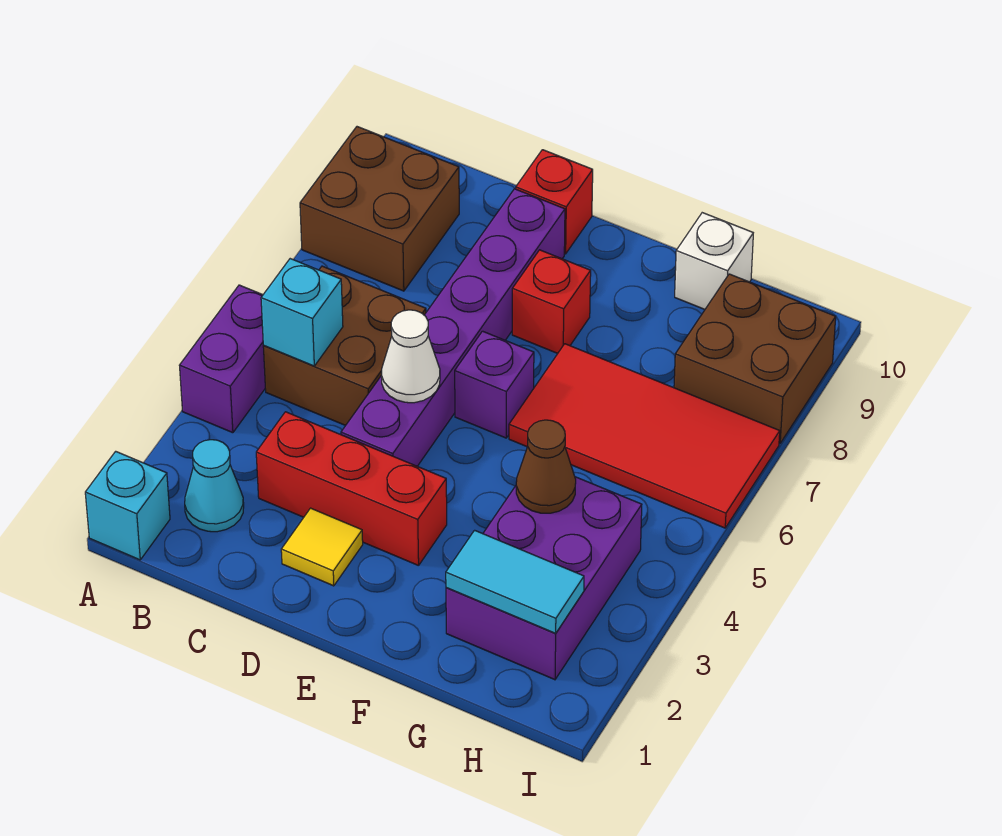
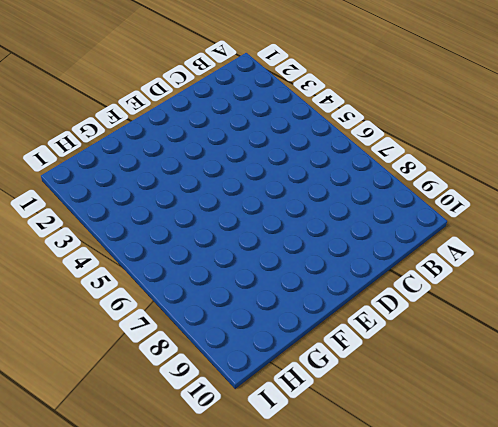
none -> cyan brick A1 level 1
none -> purple brick A4:A5 level 1
none -> brown brick A8:B9 level 1

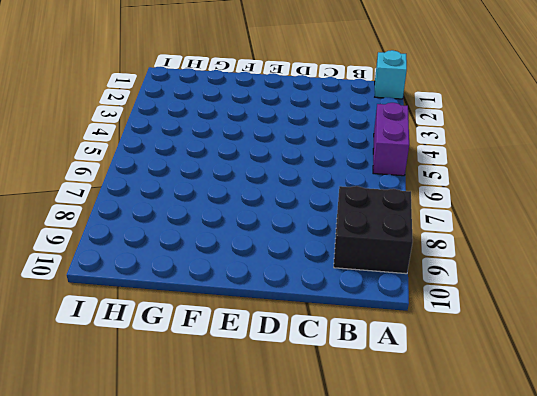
black brick A8:B9 level 1 -> brown brick A8:B9 level 1
none -> cyan cone B2 level 1
none -> brown brick B5:C6 level 1
none -> red brick C3:E3 level 1

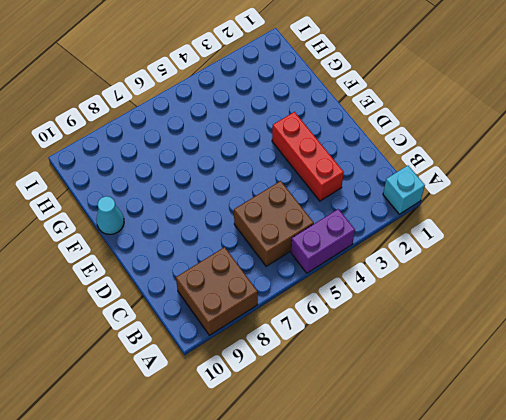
cyan cone F10 level 1 -> cyan cone B2 level 1
none -> yellow tile D2 level 1
none -> purple brick D4:D9 level 1
none -> red brick D10 level 1

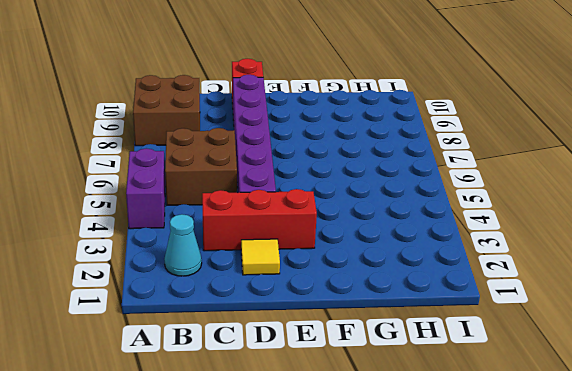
none -> cyan brick A1 level 1
none -> purple brick E6 level 1
none -> red brick E8 level 1

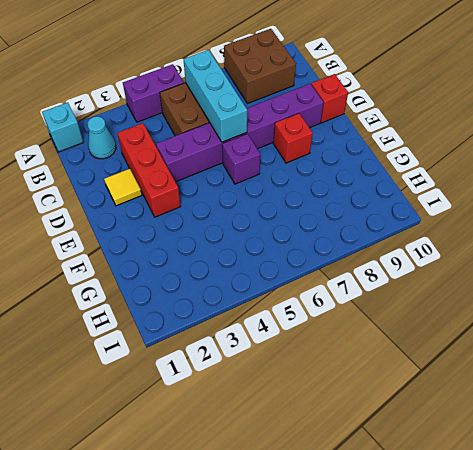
cyan brick B6:D6 level 2 -> none
none -> red tile F6:I7 level 1
none -> purple brick G2:H4 level 1
none -> white brick G10 level 1

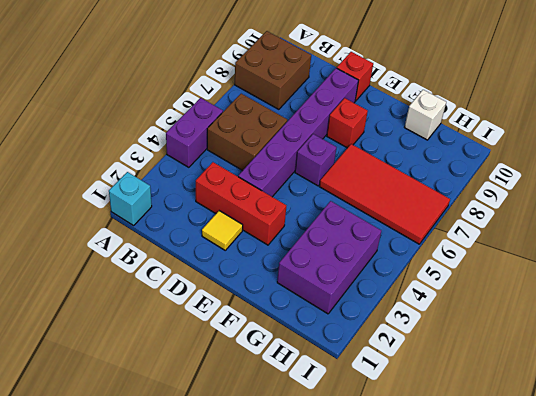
none -> cyan cone B2 level 1
none -> brown brick H8:I9 level 1
none -> cyan brick B5 level 2

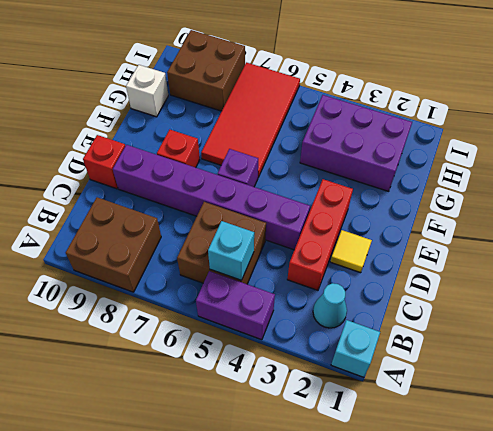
none -> white cone D5 level 2
none -> cyan tile G2:H2 level 2
none -> brown cone G4 level 2

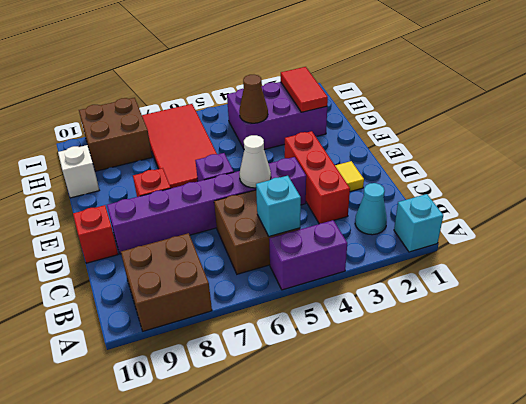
red tile G2:H2 level 2 -> cyan tile G2:H2 level 2

